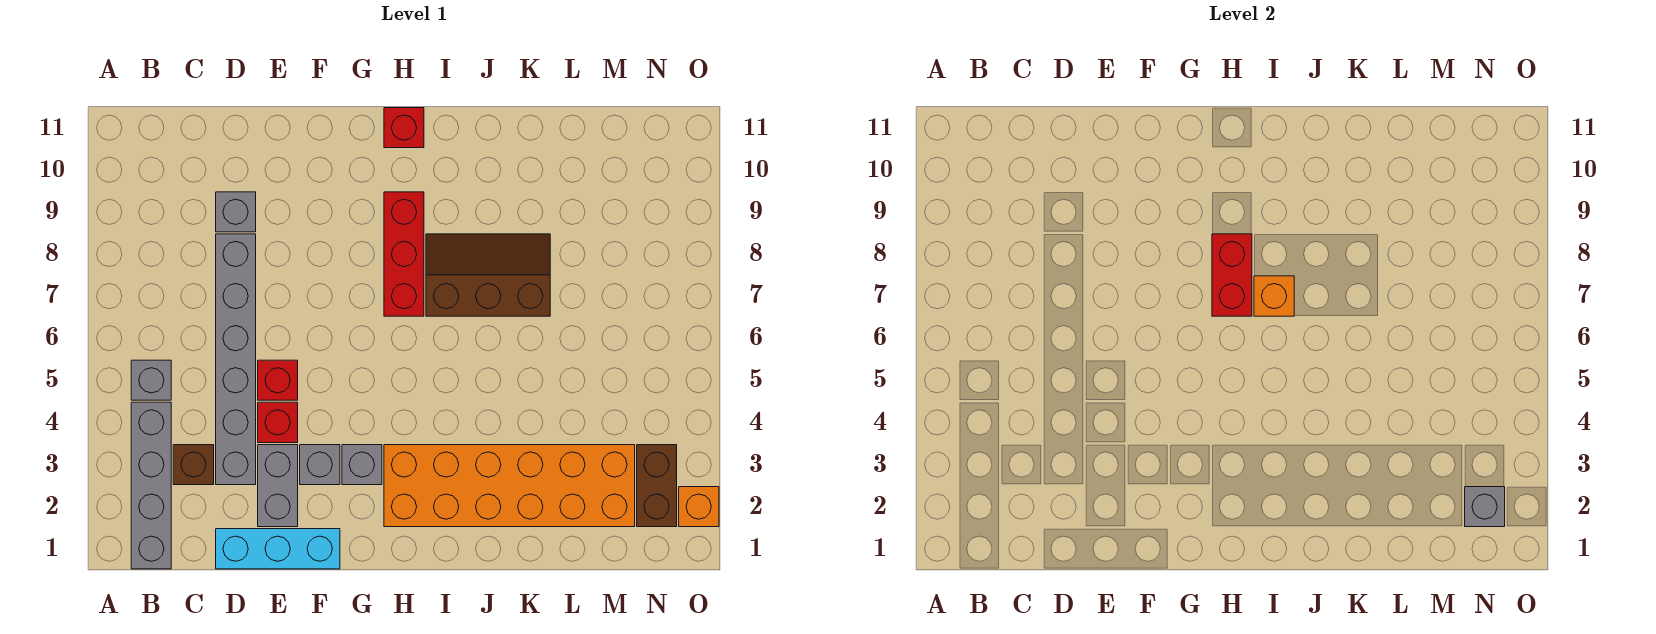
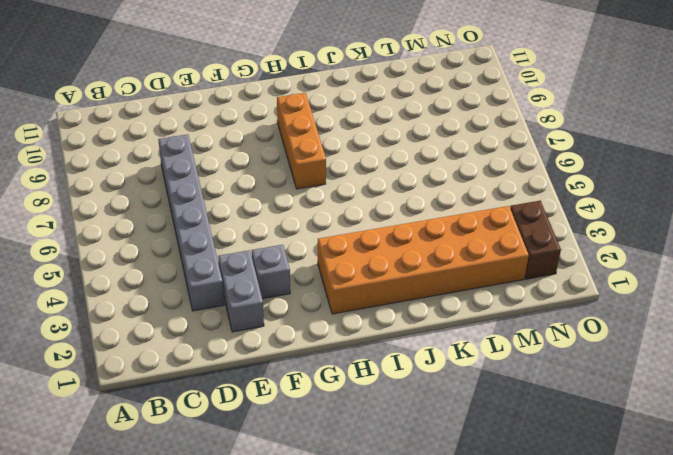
orange brick H7:H9 level 1 -> red brick H7:H9 level 1
none -> grey brick B1:B4 level 1
none -> grey brick B5 level 1
none -> brown brick C3 level 1

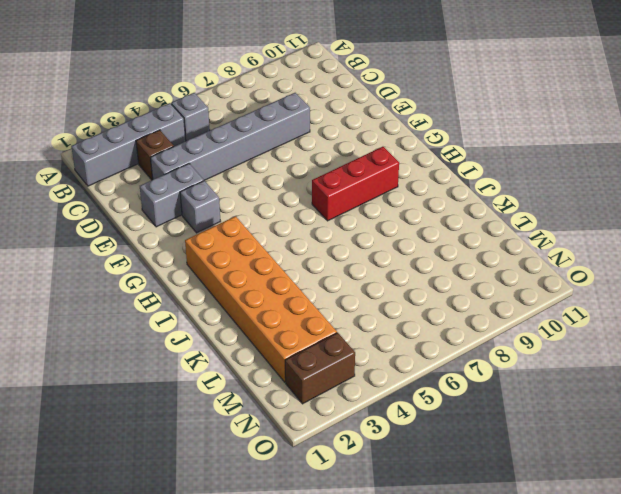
none -> cyan brick D1:F1 level 1
none -> grey brick D9 level 1
none -> red brick E4 level 1

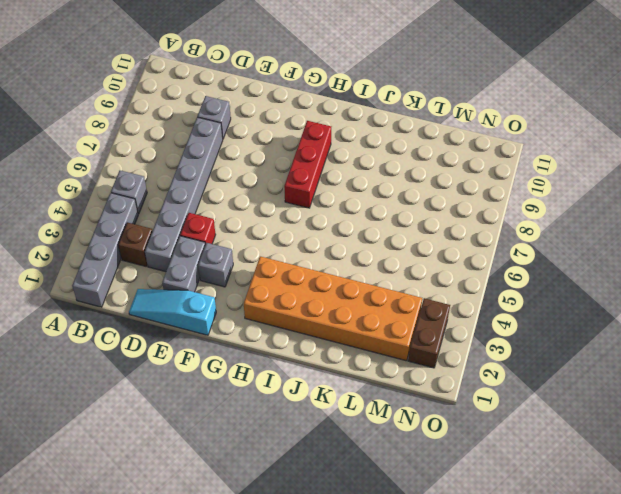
cyan slope D1:F1 level 1 top F -> cyan brick D1:F1 level 1
none -> red brick E5 level 1
none -> grey brick G3 level 1
none -> red brick H11 level 1

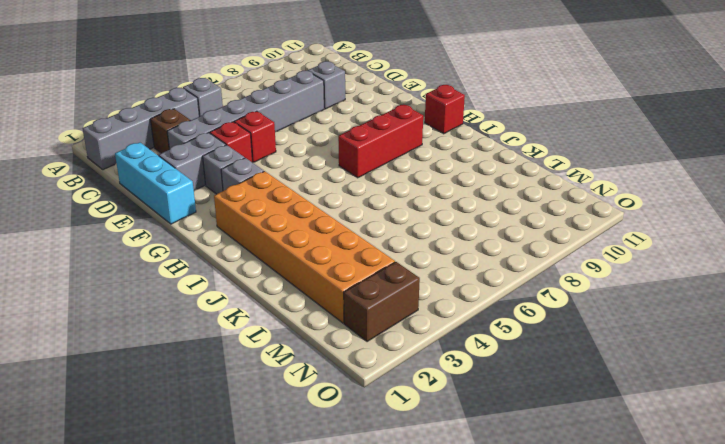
none -> brown slope I7:K8 level 1 top 7
none -> orange brick O2 level 1
none -> red brick H7:H8 level 2

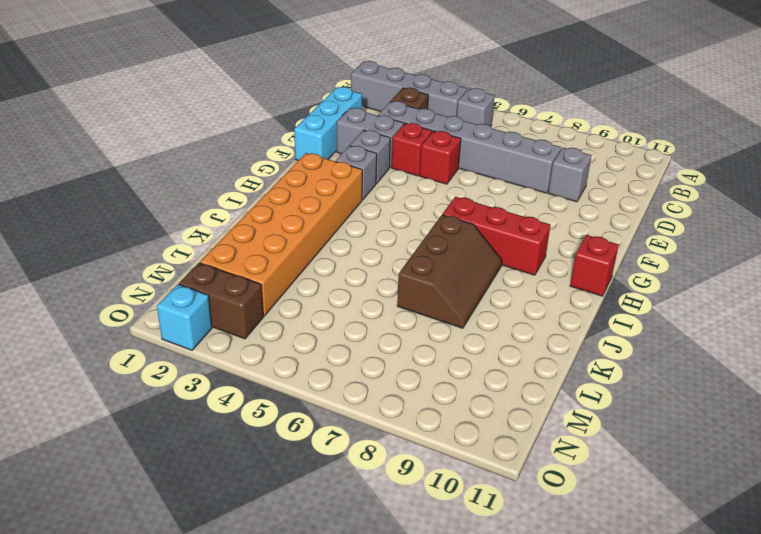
cyan brick O2 level 1 -> orange brick O2 level 1
none -> red brick H7:H8 level 2
none -> orange brick I7 level 2
none -> grey brick N2 level 2

